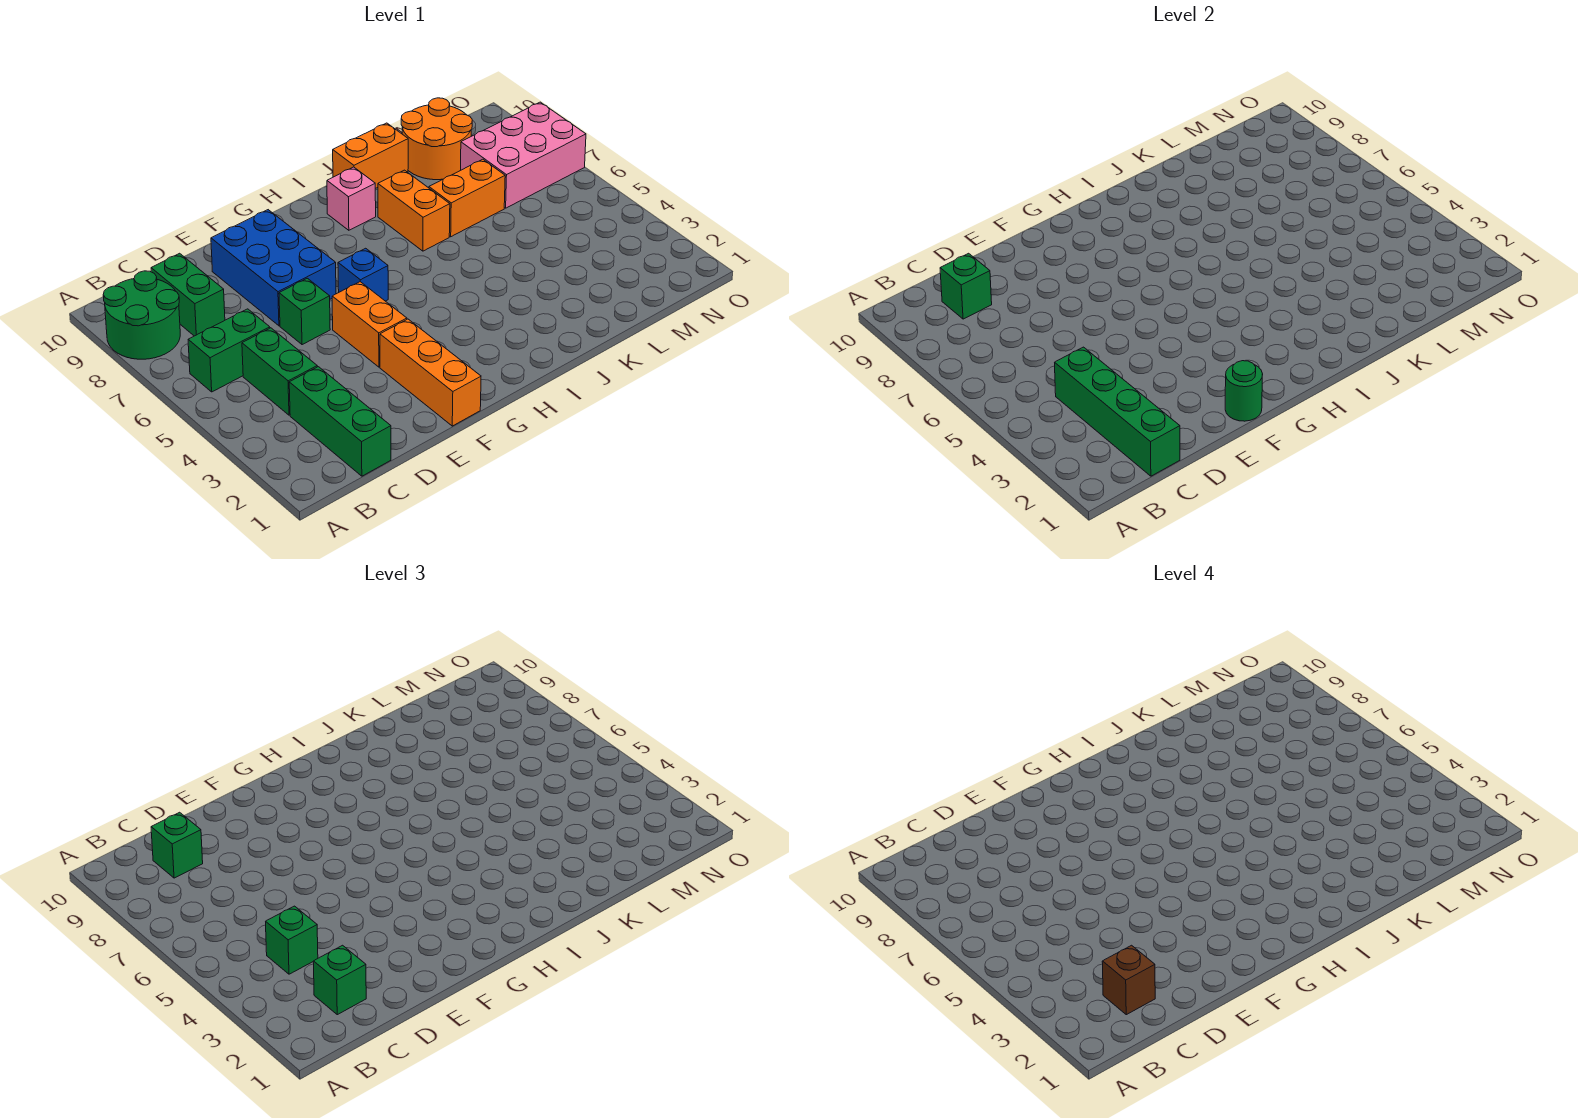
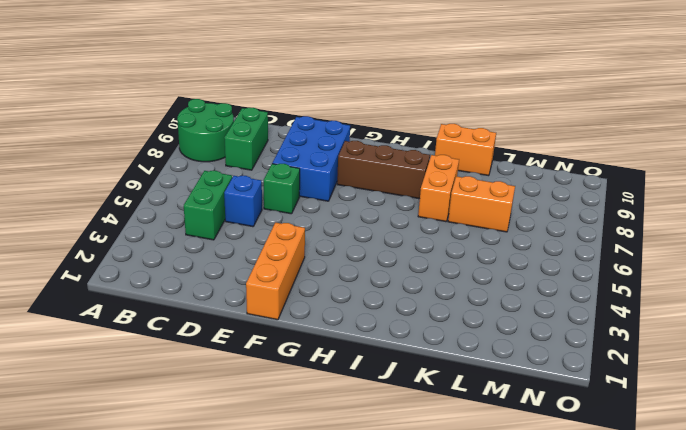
blue brick D5 level 1 -> blue brick G6 level 1
brown brick G8:I8 level 1 -> none
none -> green brick B6:C6 level 1
none -> green brick C1:C3 level 1
none -> orange brick F4:F5 level 1

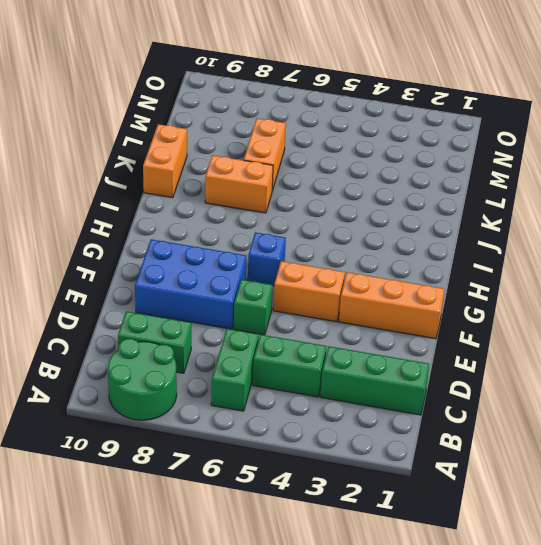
none -> pink brick I9 level 1
none -> orange round brick L9:M10 level 1
none -> pink brick M7:O8 level 1

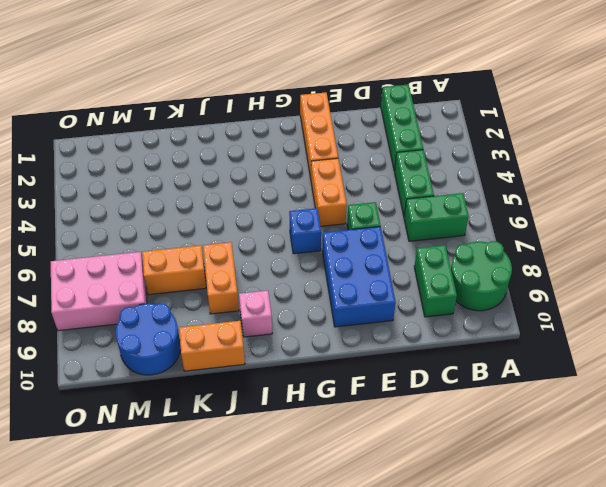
blue round brick L9:M10 level 1 -> orange round brick L9:M10 level 1
none -> green brick C1:C4 level 2
none -> green brick C9 level 2
none -> green round brick F1 level 2

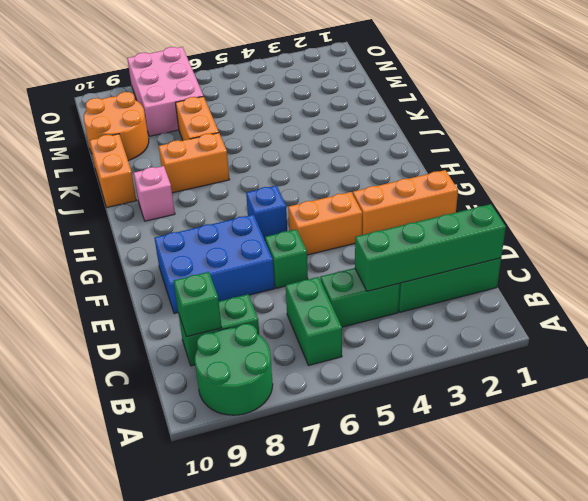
none -> green round brick F1 level 2
none -> green brick C2 level 3
none -> green brick C4 level 3

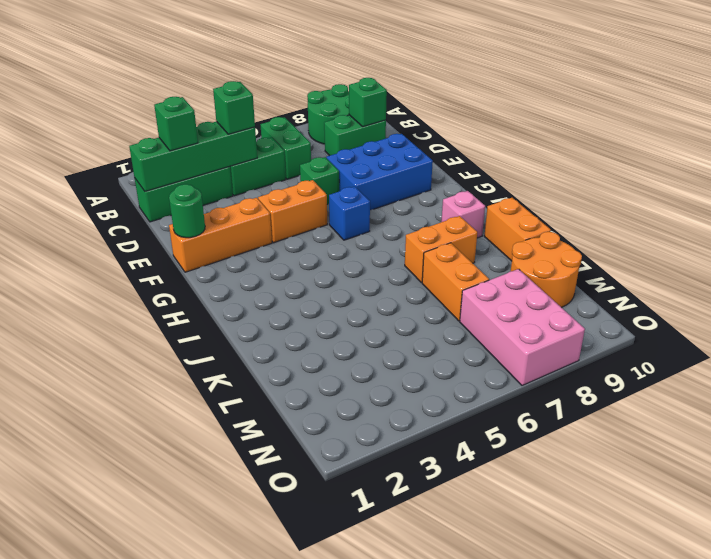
none -> green brick C9 level 3
none -> brown brick C2 level 4

